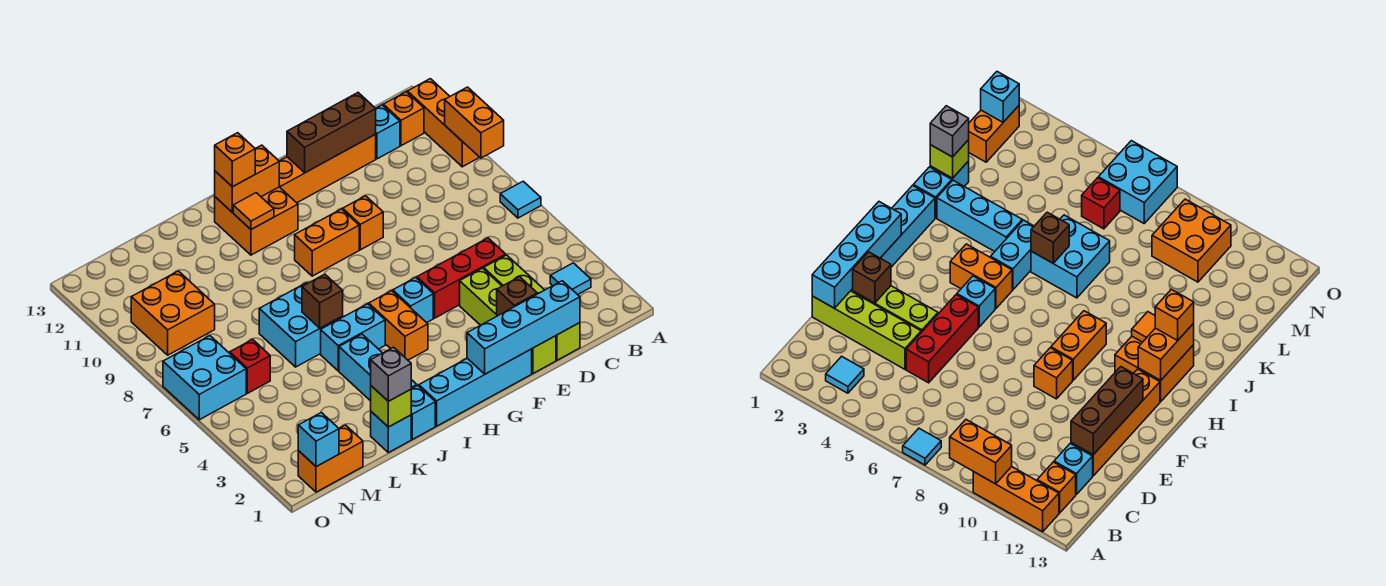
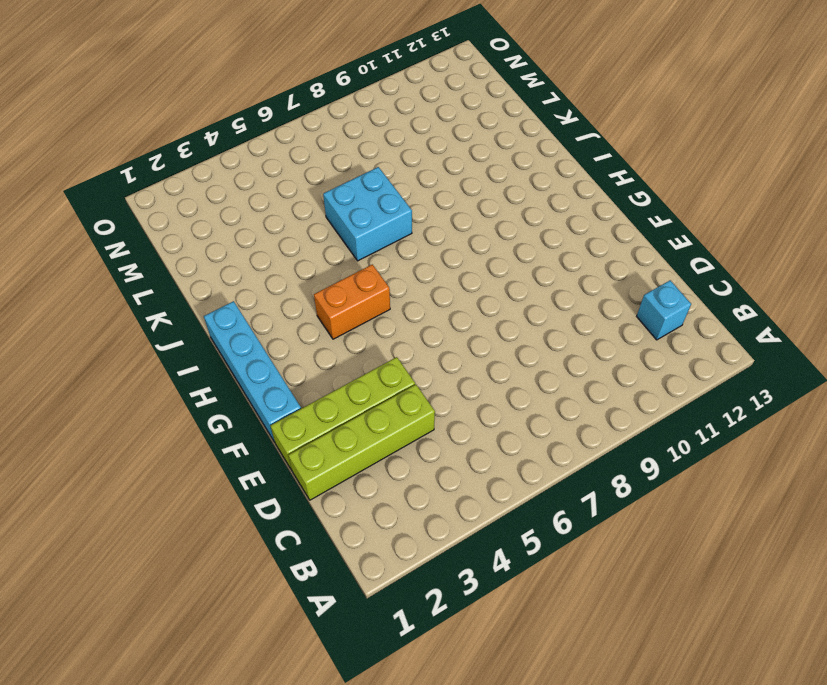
none -> cyan tile A7 level 1
none -> orange brick A10:A12 level 1
none -> cyan tile B3 level 1
none -> orange brick B12 level 1

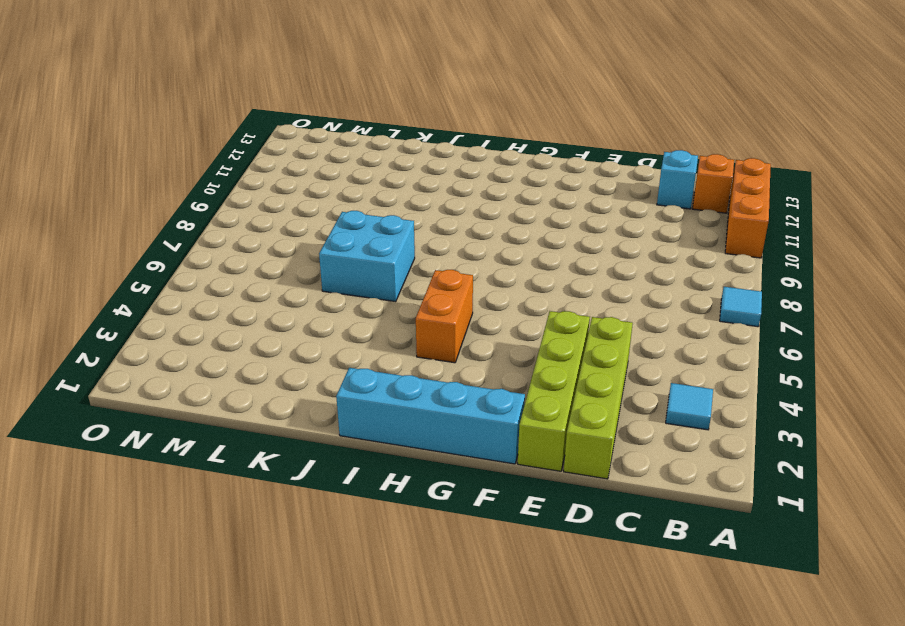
none -> red brick D5:F5 level 1
none -> orange brick D12:G12 level 1
none -> orange brick F9 level 1
none -> cyan brick G5 level 1

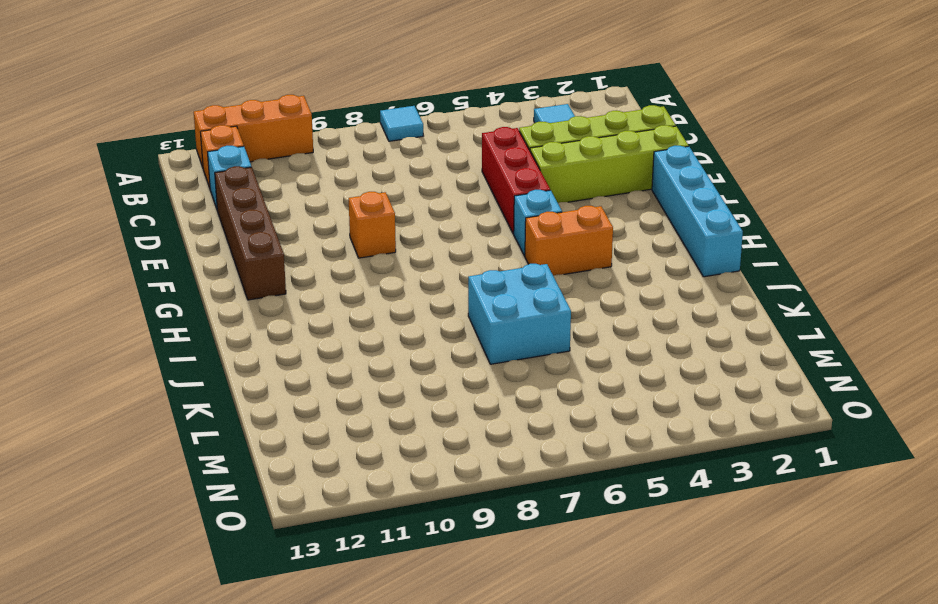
brown brick D12:G12 level 1 -> orange brick D12:G12 level 1
none -> orange brick G9:H9 level 1
none -> orange brick H11:I12 level 1
none -> cyan brick I5:J5 level 1
none -> cyan brick J1 level 1

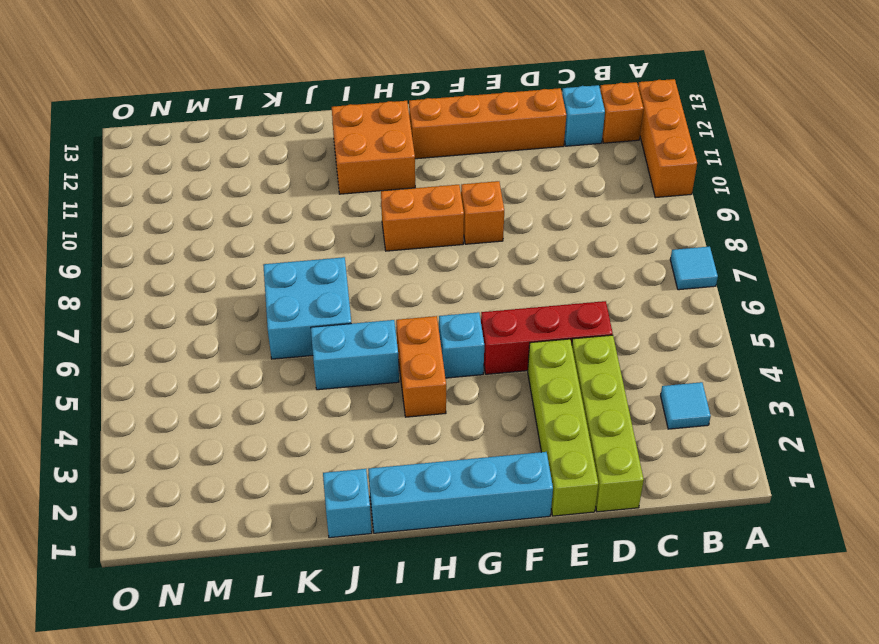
none -> cyan brick J2:J4 level 1
none -> cyan brick K1 level 1
none -> orange brick M1:N1 level 1
none -> red brick M6 level 1

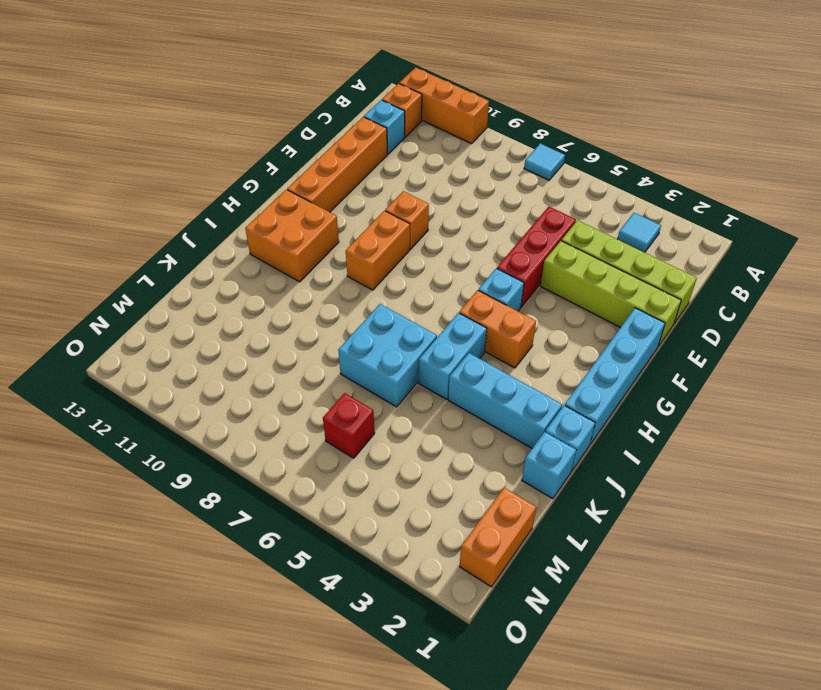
none -> orange brick M9:N10 level 1
none -> cyan brick N6:O7 level 1
none -> orange brick A9:A10 level 2
none -> cyan brick D1:G1 level 2

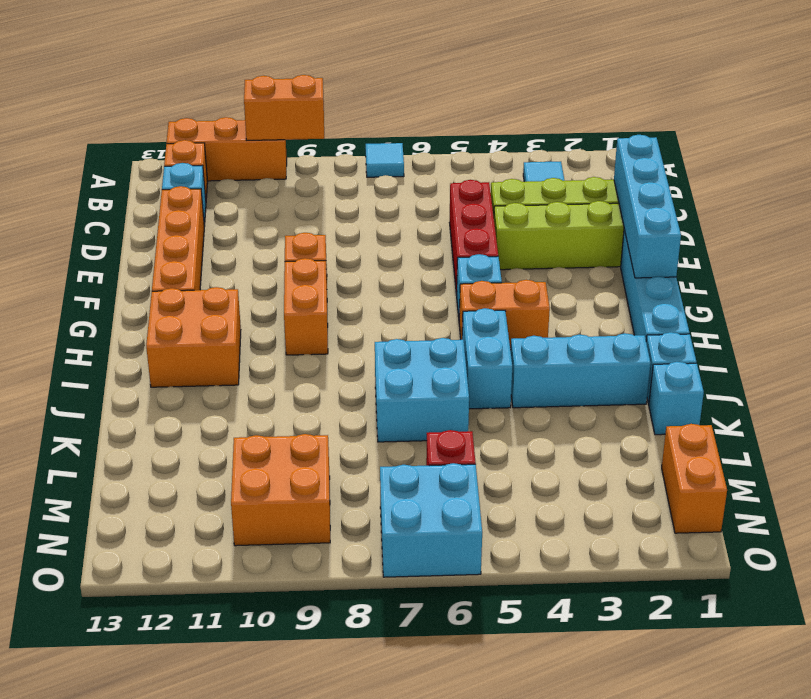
none -> brown brick D12:F12 level 2
none -> brown brick E2 level 2
none -> orange brick H12:I12 level 2
none -> orange tile I11 level 2

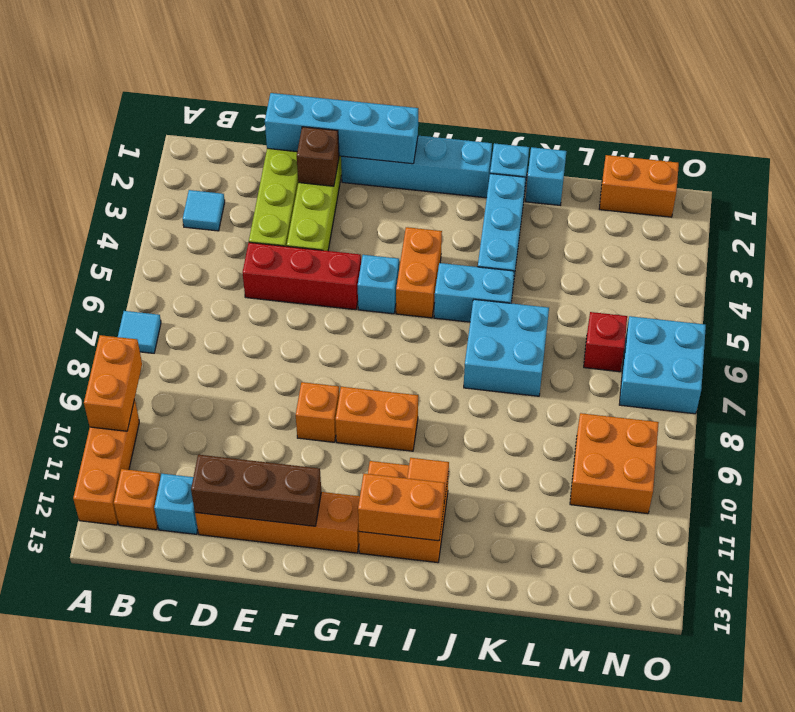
none -> brown brick J6 level 2
none -> lime brick K1 level 2
none -> cyan brick N1 level 2
none -> orange brick I12 level 3

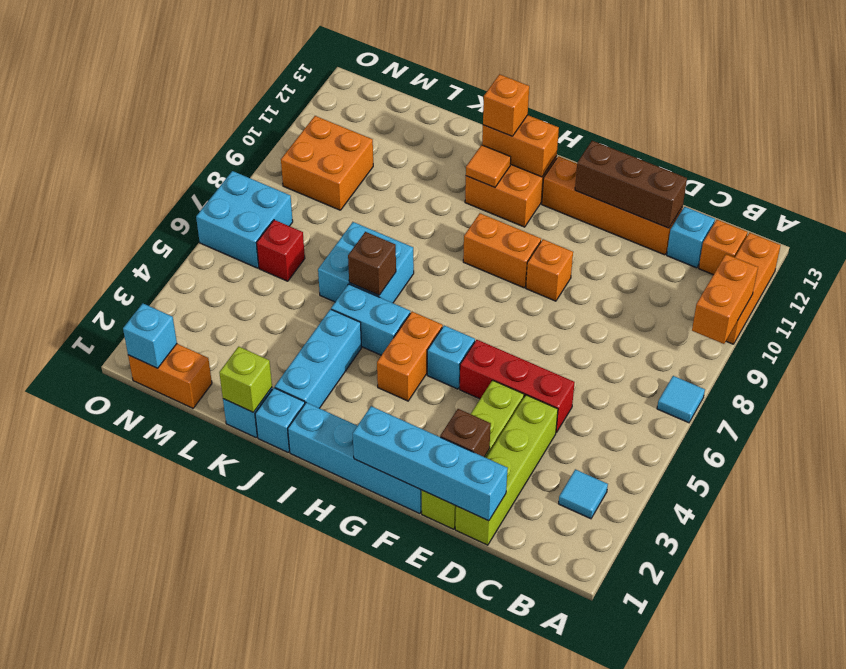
none -> grey brick K1 level 3

